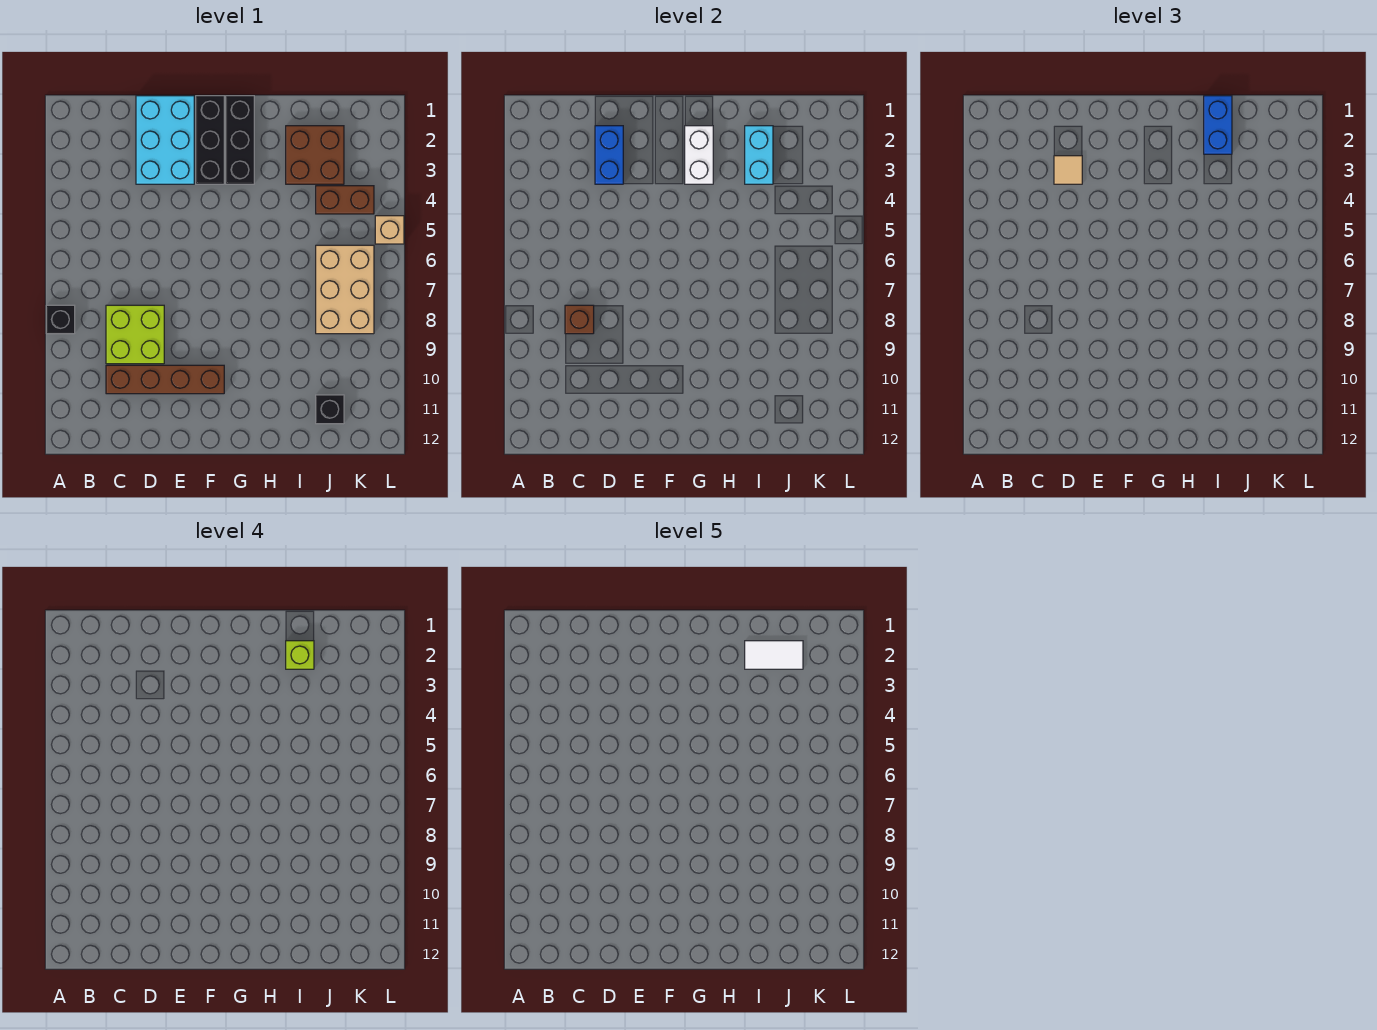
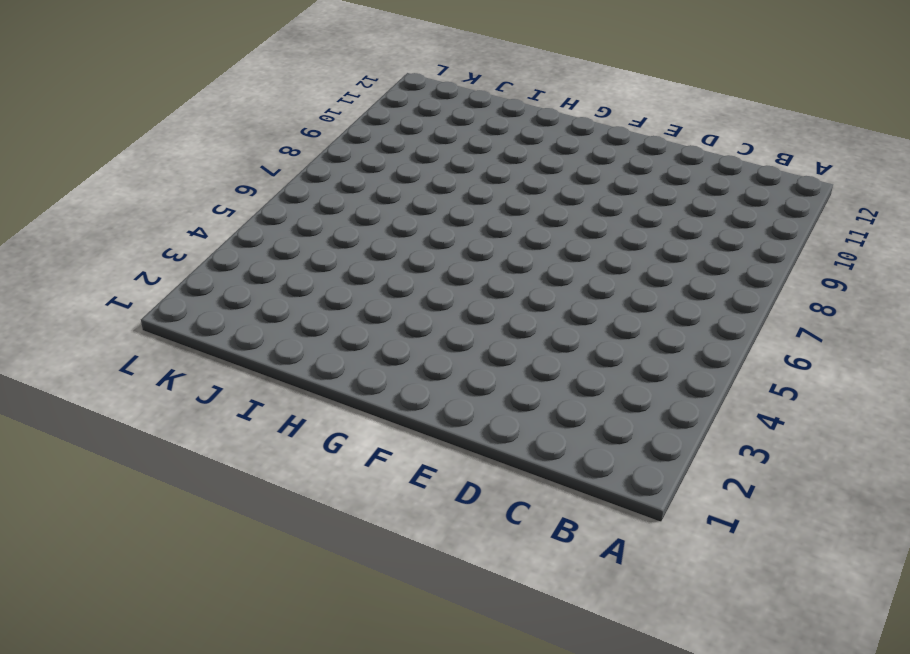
none -> black brick A8 level 1
none -> lime brick C8:D9 level 1
none -> brown brick C10:F10 level 1

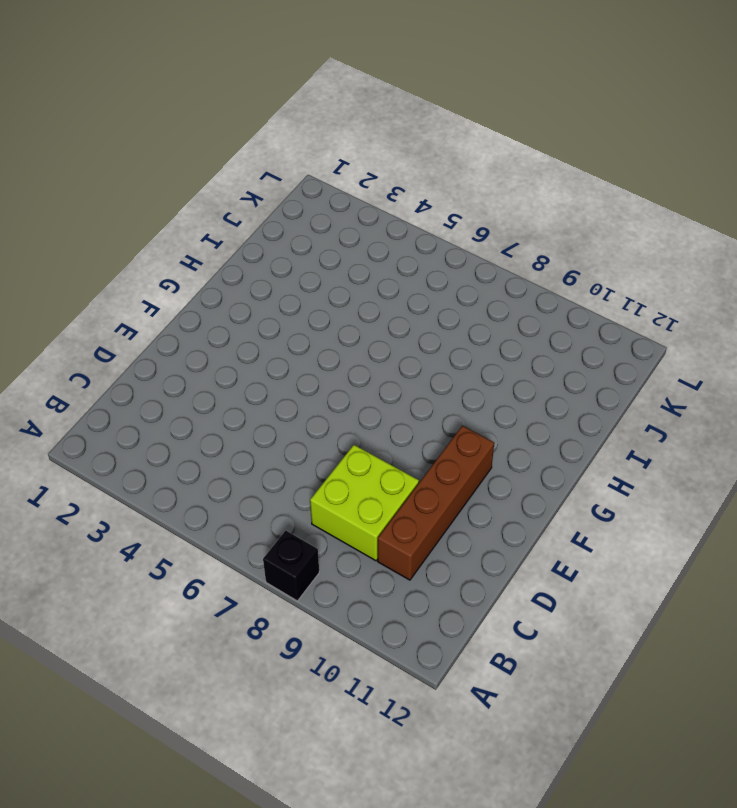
none -> cyan brick D1:E3 level 1
none -> black brick F1:F3 level 1
none -> black brick G1:G3 level 1

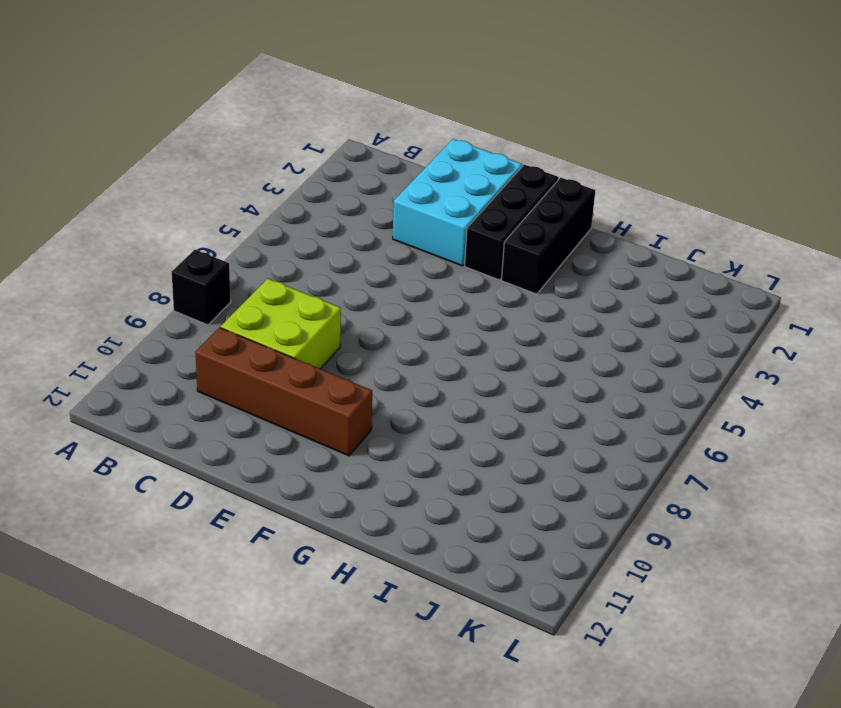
none -> brown brick I2:J3 level 1
none -> brown brick J4:K4 level 1
none -> tan brick J6:K8 level 1

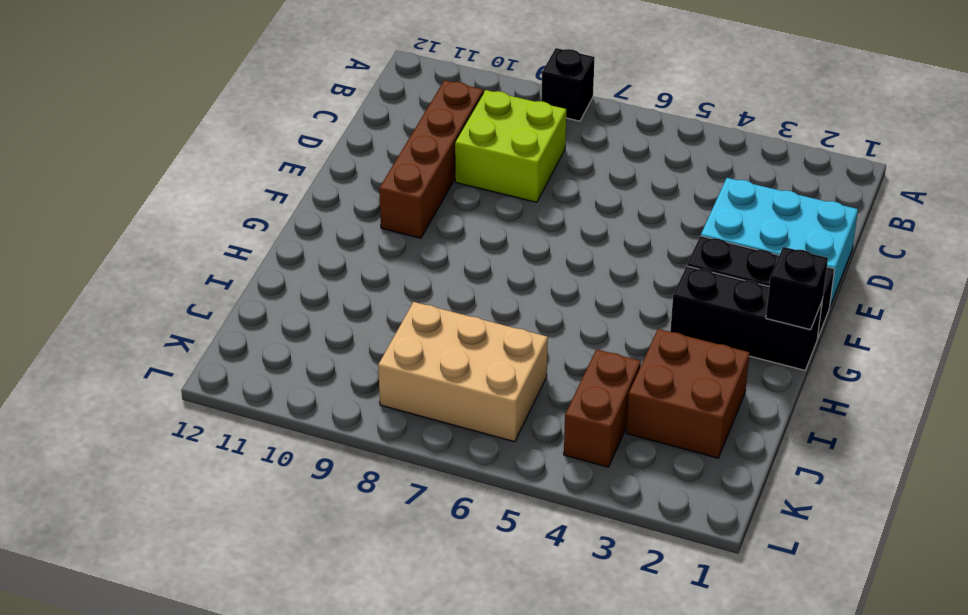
black brick G1 level 2 -> black brick J11 level 1
none -> tan brick L5 level 1
none -> brown brick C8 level 2
none -> blue brick D2:D3 level 2

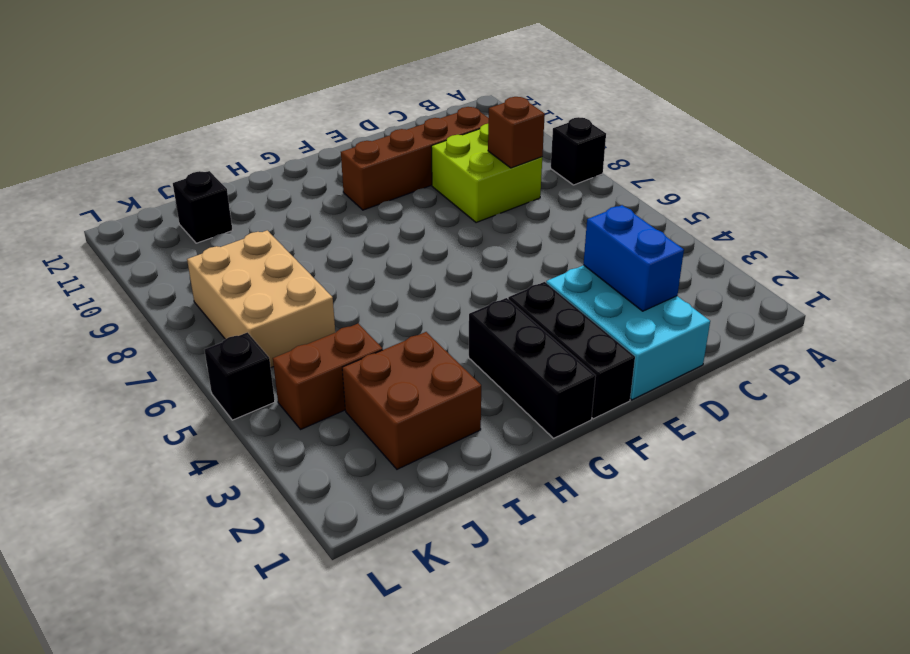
black brick L5 level 1 -> tan brick L5 level 1
none -> white brick G2:G3 level 2
none -> cyan brick I2:I3 level 2
none -> tan tile D3 level 3

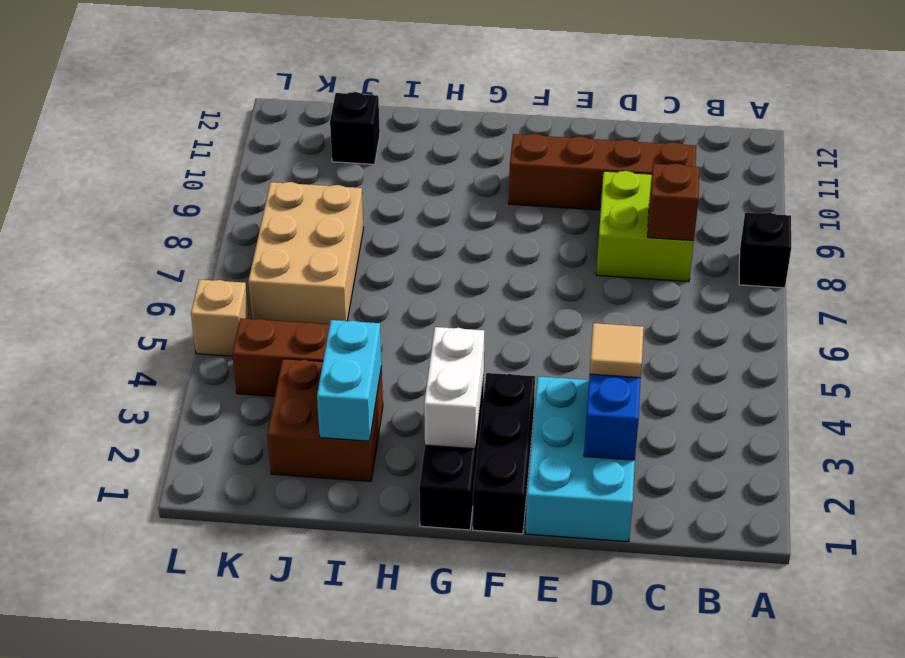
none -> blue brick I1:I2 level 3
none -> lime brick I2 level 4
none -> white tile I2:J2 level 5

